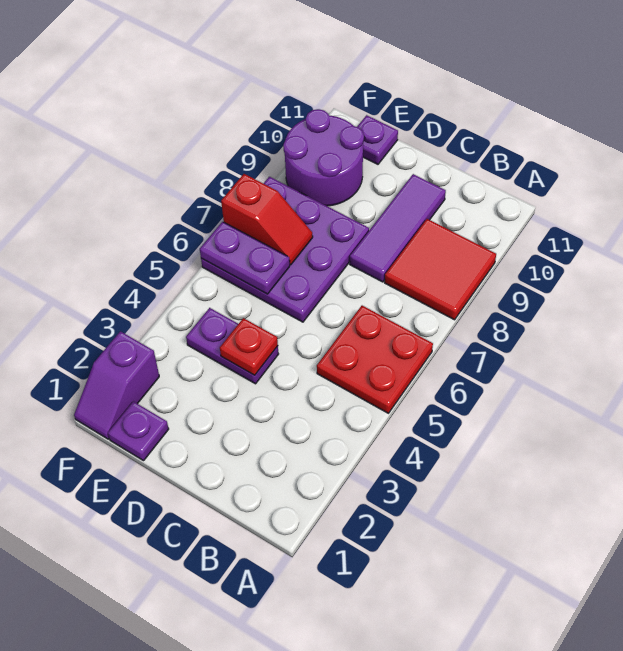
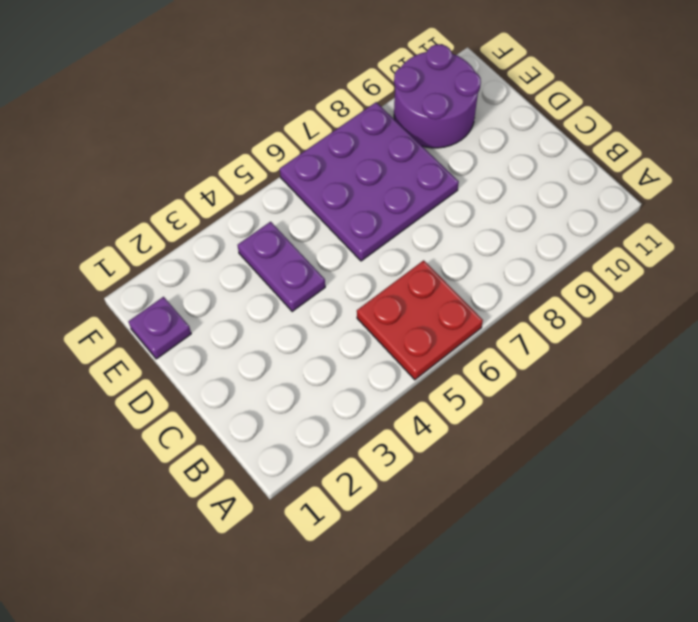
none -> red tile A8:B9 level 1
none -> purple tile C8:C10 level 1
none -> purple plate E11 level 1

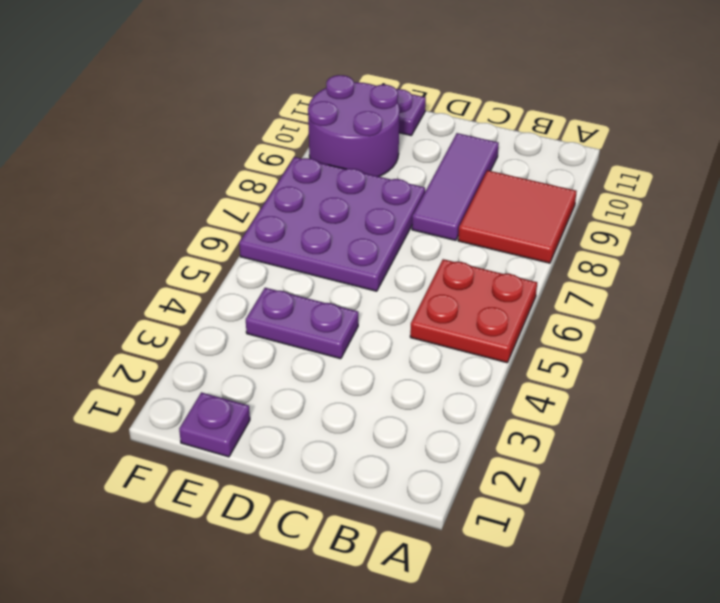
none -> purple slope F1:F2 level 1 top 2
none -> red plate D4 level 2
none -> purple plate E6:F6 level 2

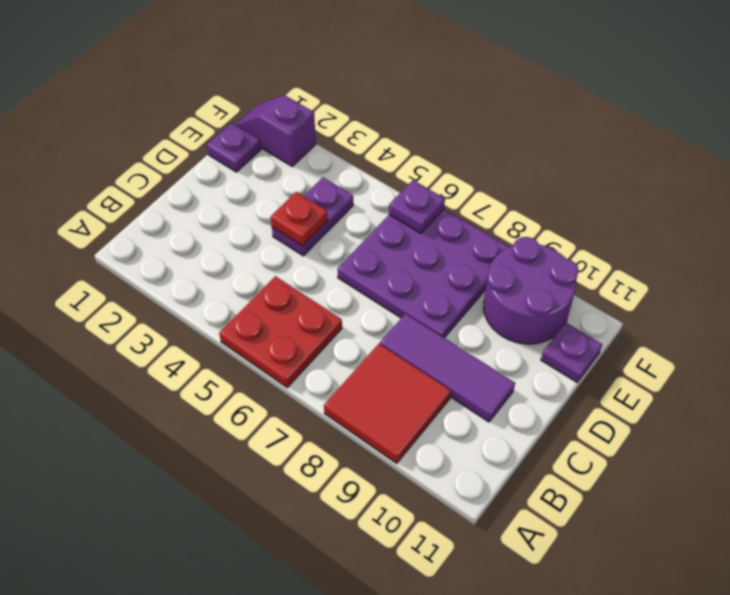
purple plate F6 level 2 -> purple plate E6:F6 level 2
none -> red slope E7:F7 level 2 top F

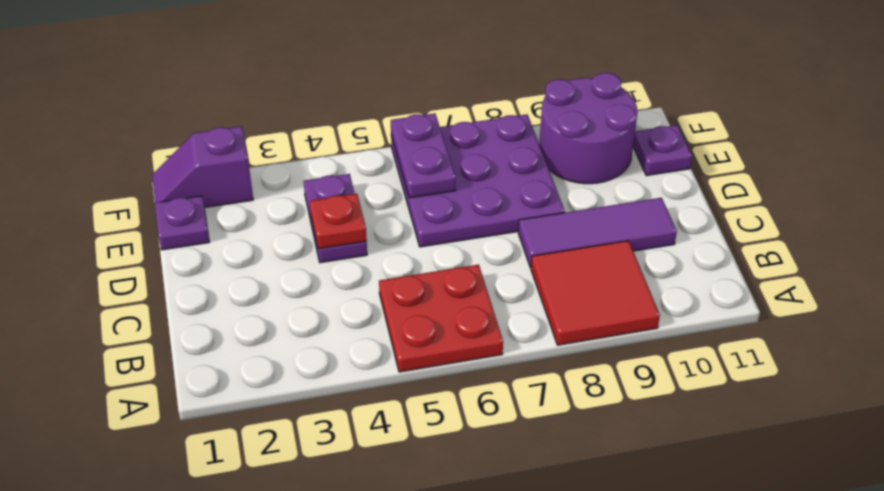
none -> red slope E7:F7 level 2 top F

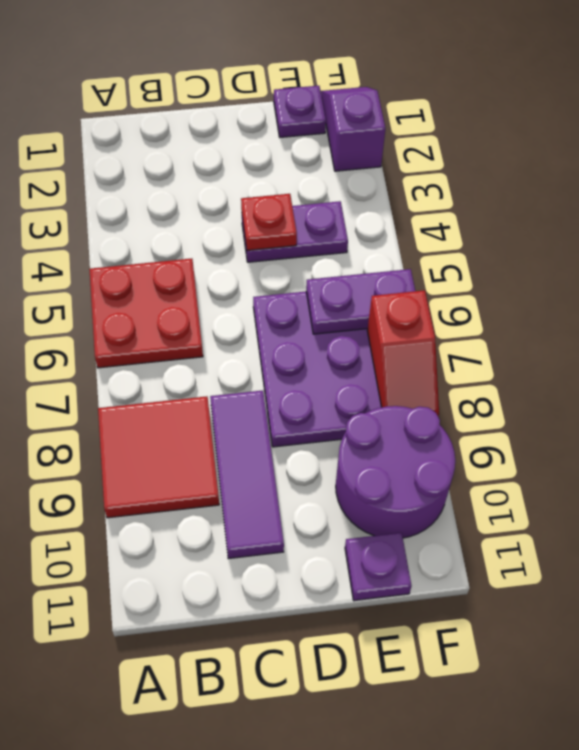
red slope F7:F8 level 2 top 7 -> red slope E7:F7 level 2 top F

